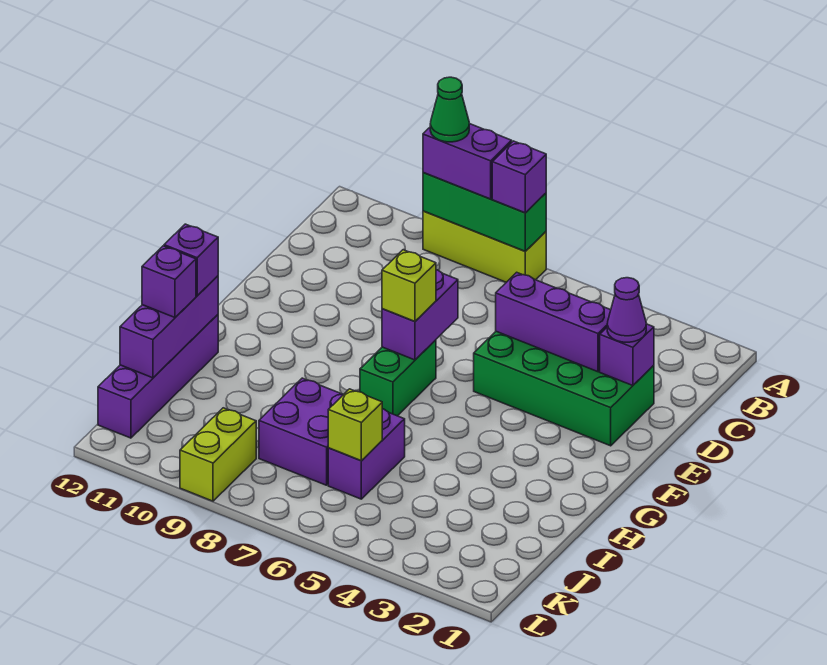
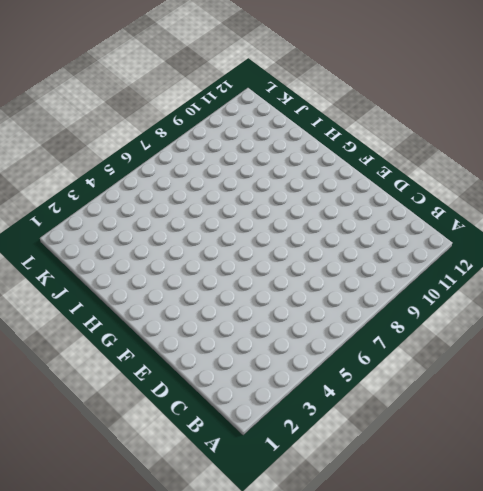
none -> lime brick A7:A9 level 1
none -> green brick D2:E5 level 1
none -> green brick F7:G7 level 1

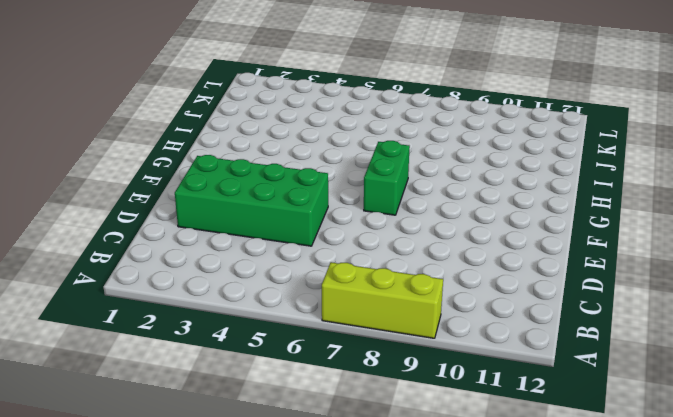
none -> purple brick H12:K12 level 1
none -> purple brick I6:J6 level 1
none -> purple brick I7:J8 level 1

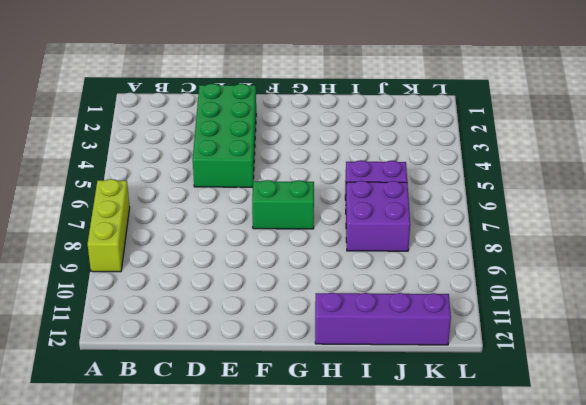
none -> lime brick K9:L9 level 1
none -> green brick A7:A9 level 2
none -> purple brick D2 level 2

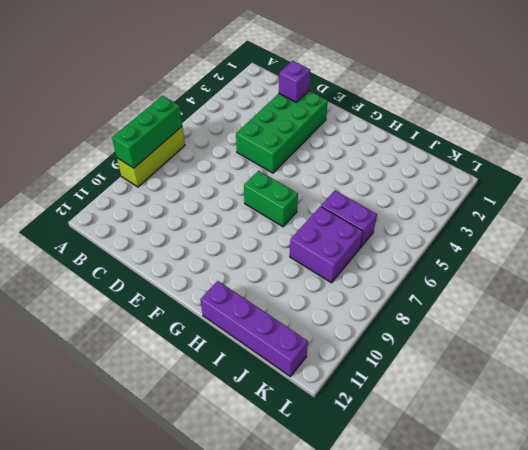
none -> lime brick K9:L9 level 1
none -> purple brick D3:D5 level 2
none -> purple brick E7:F7 level 2

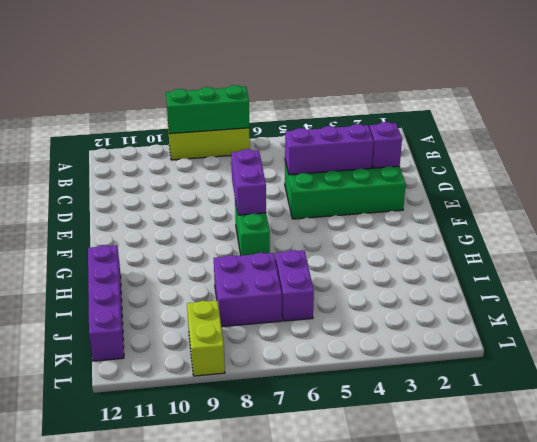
none -> purple brick H12:J12 level 2
none -> lime brick J6 level 2
none -> purple brick A7 level 3

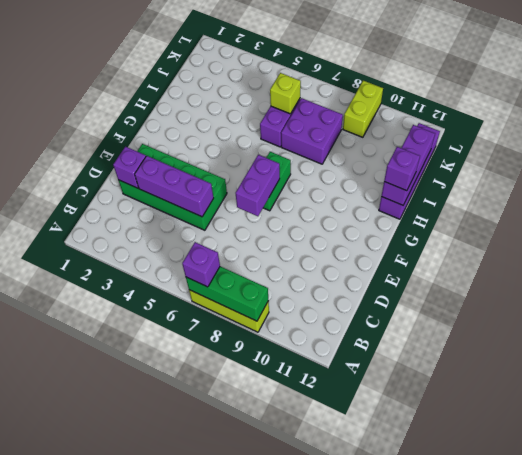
none -> purple brick A8:A9 level 3
none -> purple cone D2 level 3
none -> lime brick F7 level 3

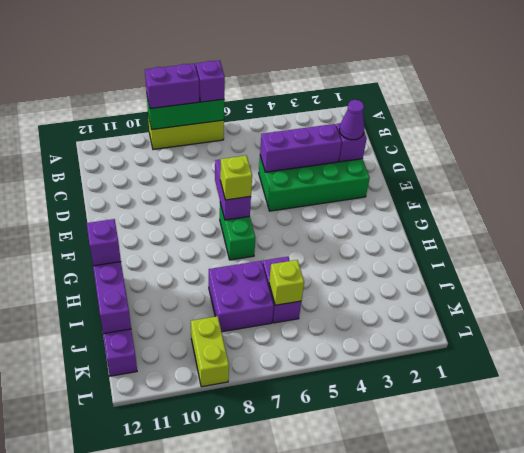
none -> purple brick I12 level 3
none -> green cone A9 level 4

